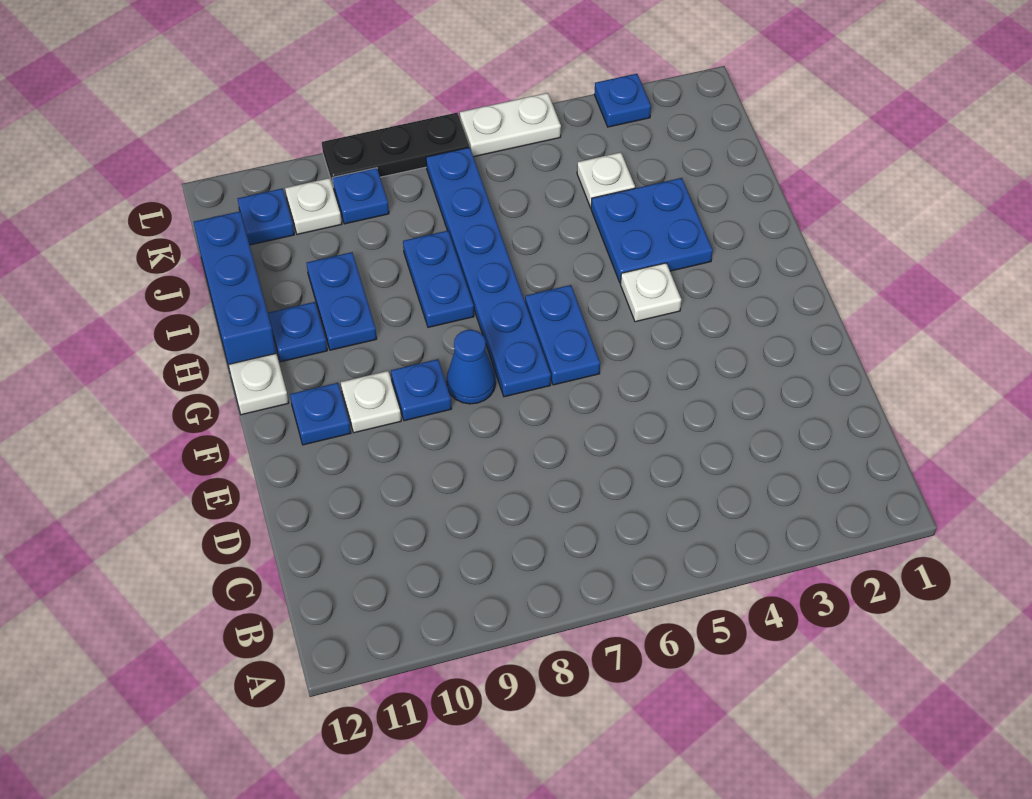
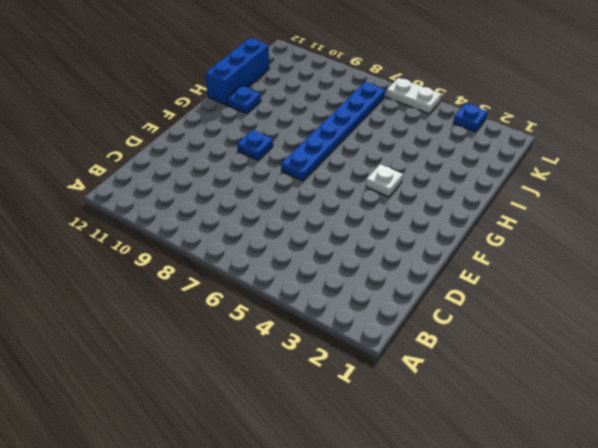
none -> blue plate F6:G6 level 1
none -> blue cone F8 level 1
none -> white plate F10 level 1

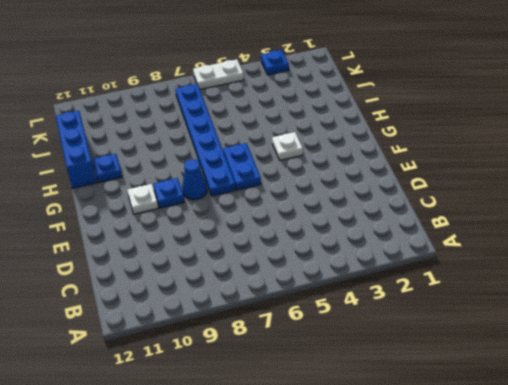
none -> blue plate F11 level 1
none -> white plate G12 level 1
none -> blue plate H3:I4 level 1

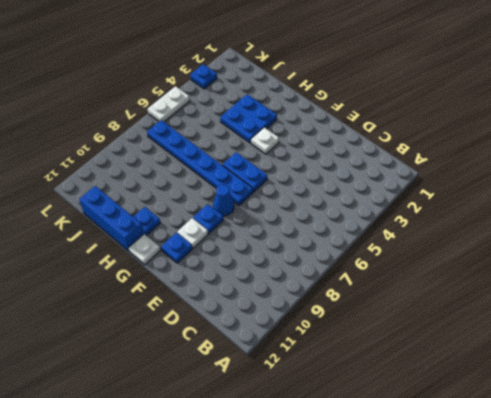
none -> blue plate H8:I8 level 1
none -> blue plate H10:I10 level 1
none -> white plate J4 level 1

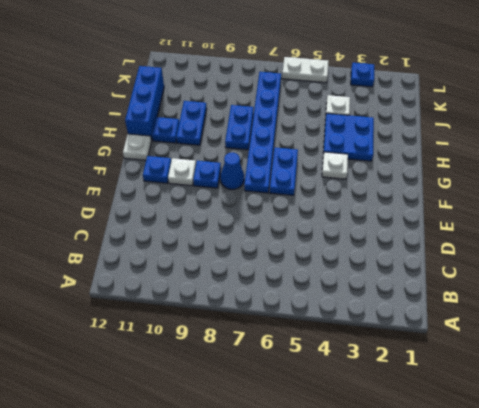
none -> blue plate K9 level 1
none -> white plate K10 level 1
none -> blue plate K11 level 1

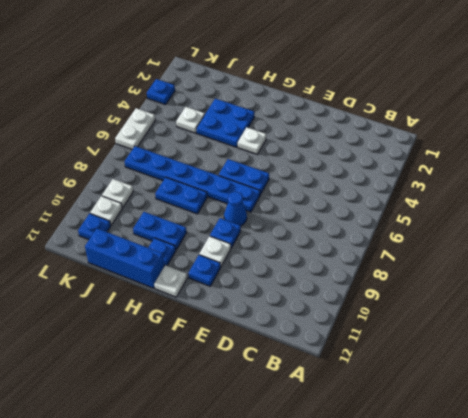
white plate K9 level 1 -> blue plate K9 level 1
none -> black plate L7:L9 level 1

